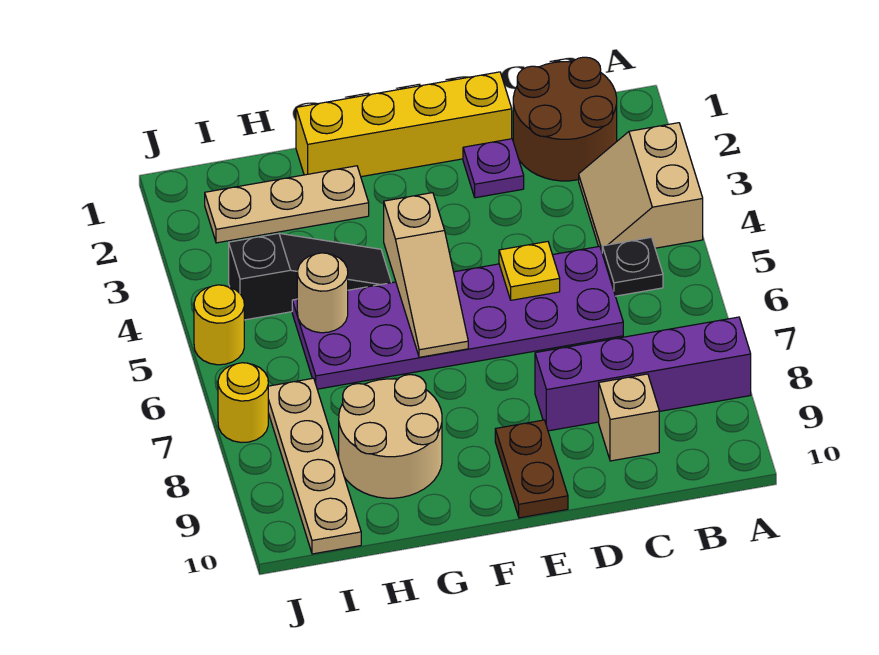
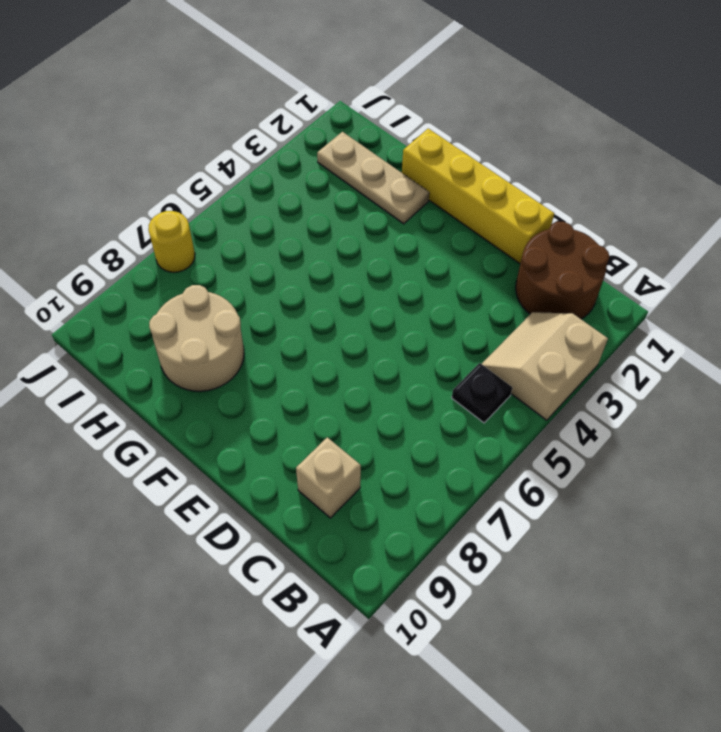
none -> purple brick A8:D8 level 1
none -> purple plate C5:H6 level 1
none -> purple plate D2 level 1

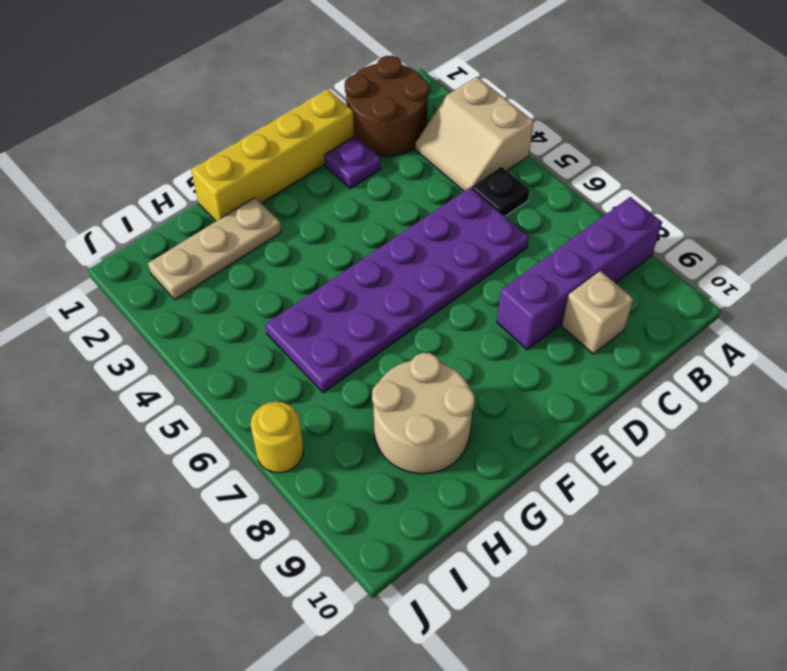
none -> brown plate E9:E10 level 1
none -> black slope G4:I4 level 1 top I
none -> tan plate I7:I10 level 1

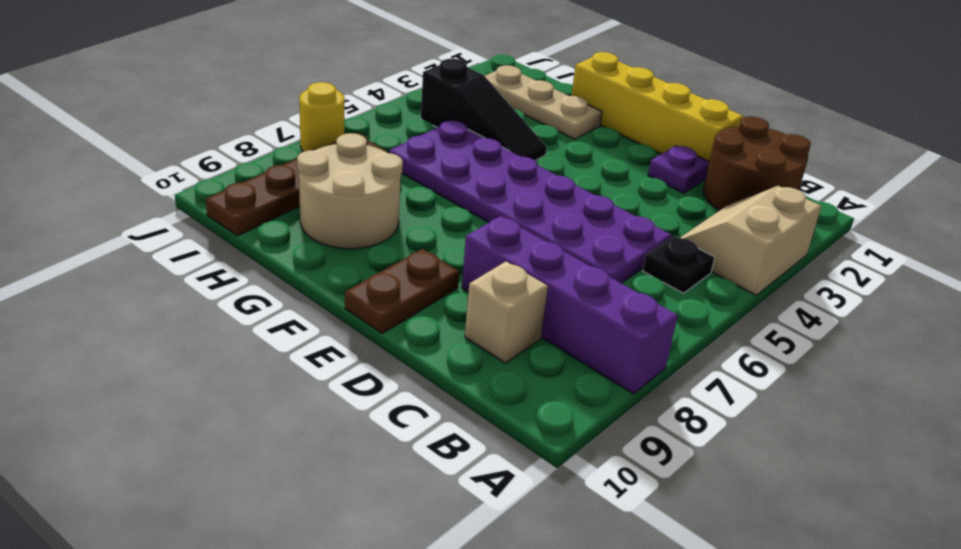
brown plate I7:I10 level 1 -> tan plate I7:I10 level 1
none -> yellow round brick J5 level 1
none -> yellow plate D5 level 2
none -> tan slope F4:F6 level 2 top 4

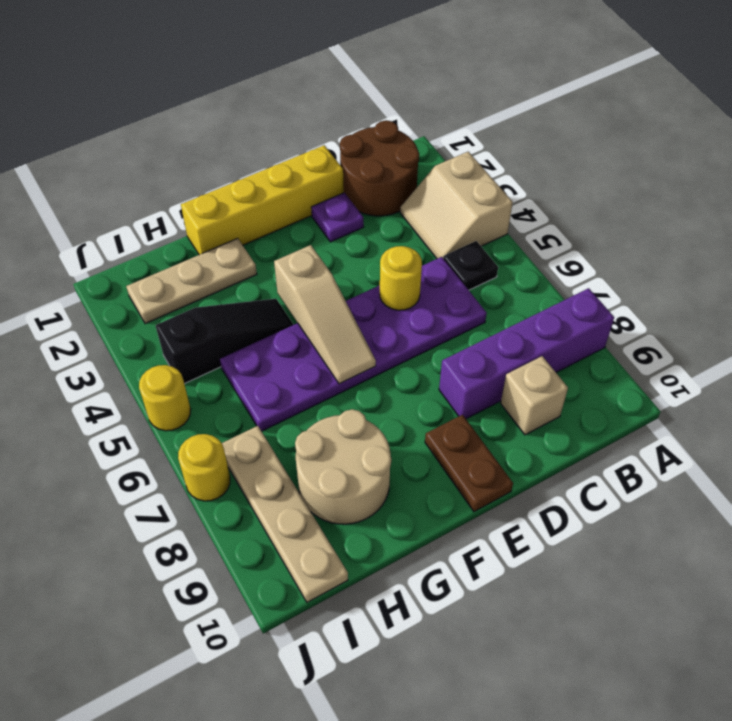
yellow round brick D5 level 2 -> yellow plate D5 level 2
none -> tan round brick H5 level 2

